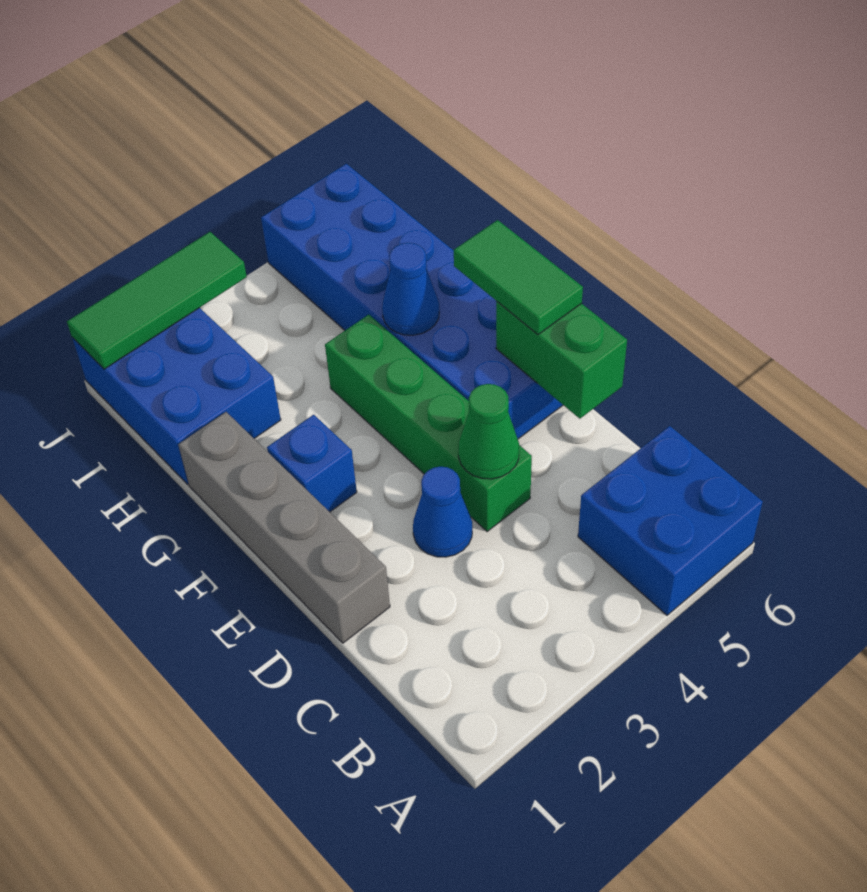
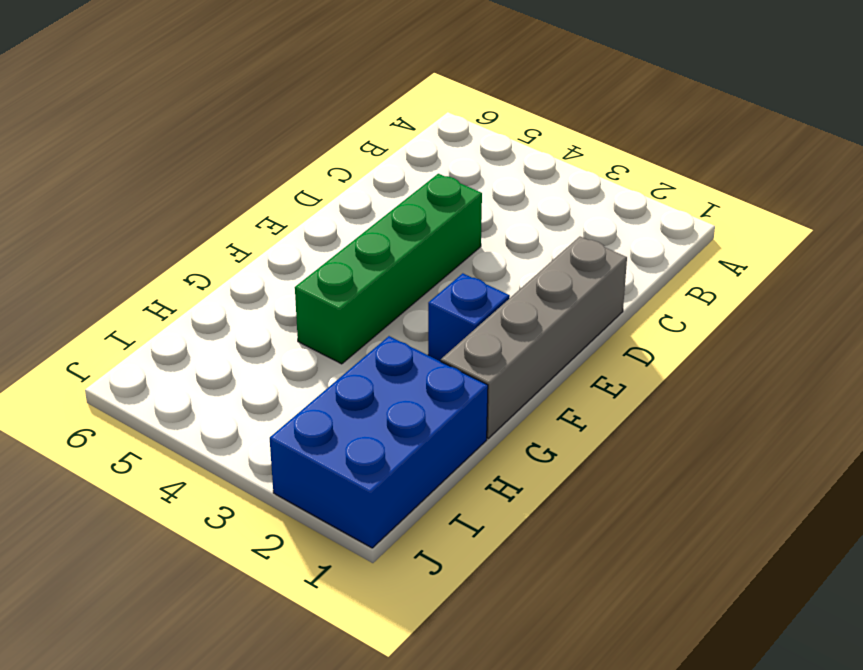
none -> blue brick A5:B6 level 1
none -> blue cone D3 level 1
none -> blue brick E5:J6 level 1

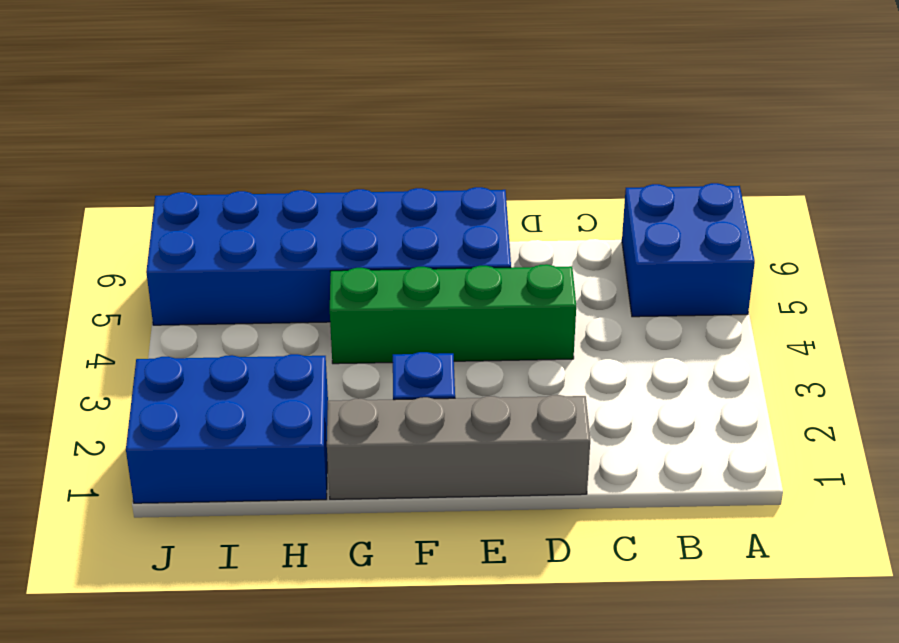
none -> blue cone D3 level 1
none -> green cone D4 level 2
none -> green brick D6:E6 level 2

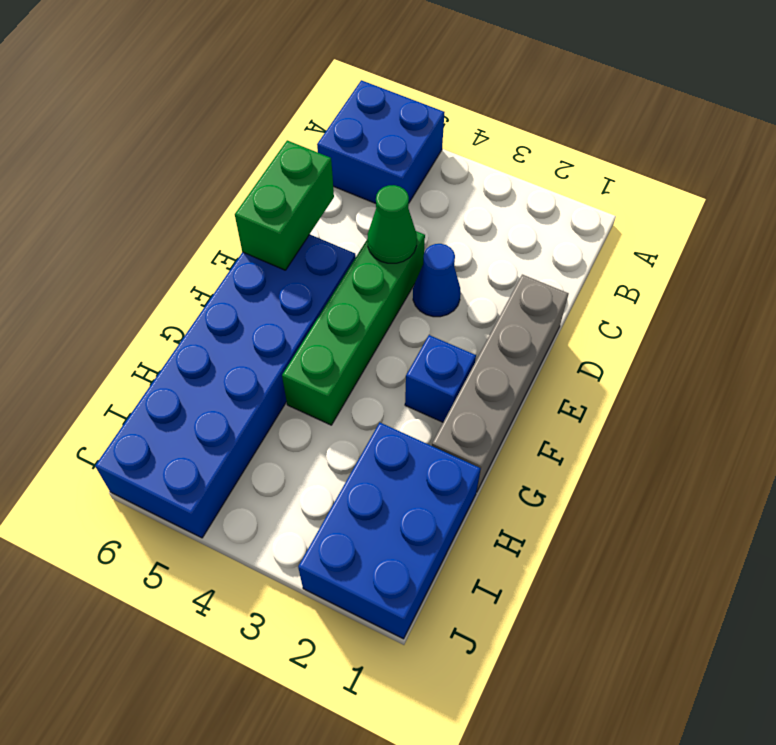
none -> blue cone G5 level 2
none -> green tile J1:J3 level 2
none -> green tile E6:F6 level 3

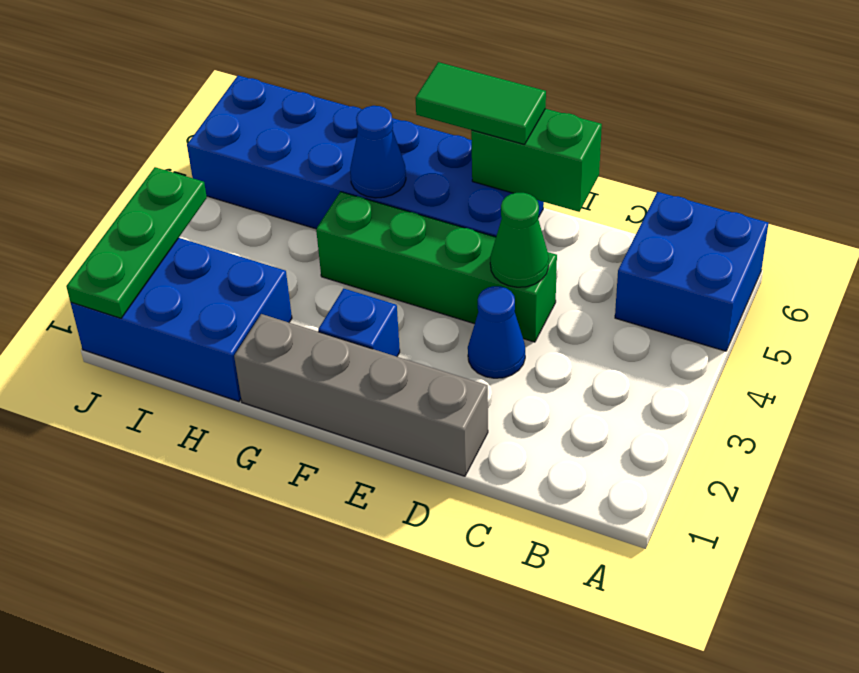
green plate J1:J3 level 2 -> green tile J1:J3 level 2

